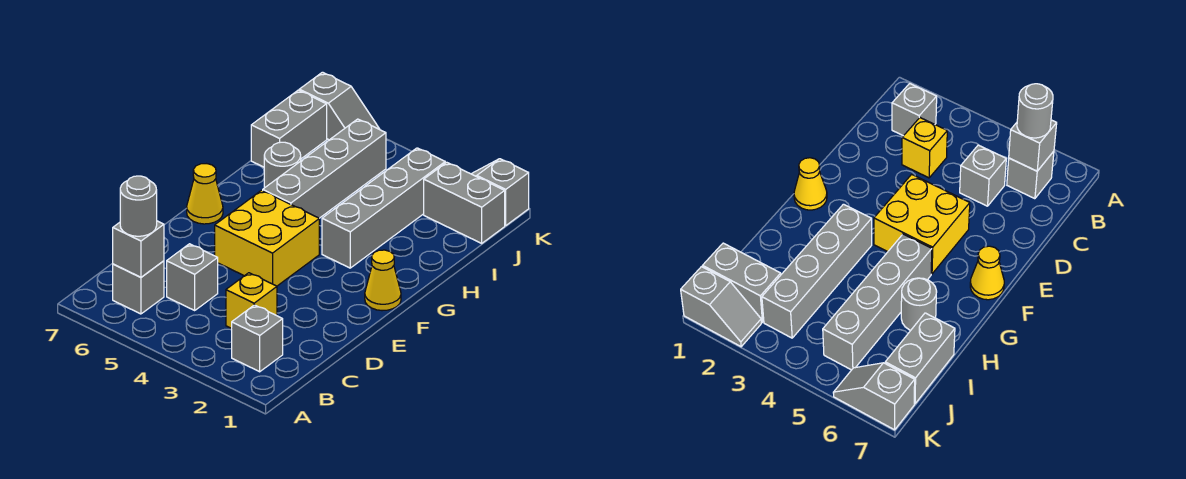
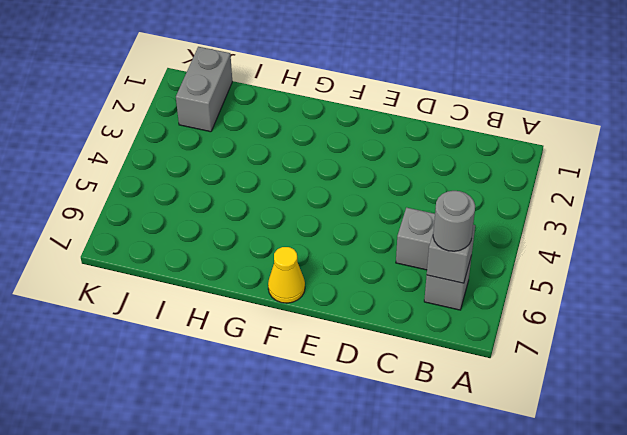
none -> grey brick B2 level 1
none -> yellow brick C3 level 1
none -> yellow brick E4:F5 level 1

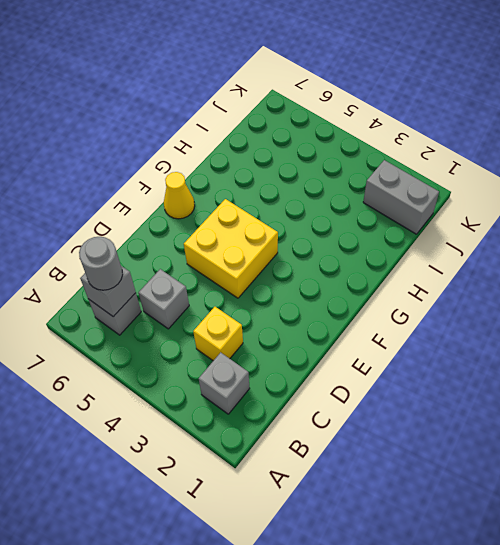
none -> yellow cone F1 level 1
none -> grey brick G3:J3 level 1
none -> grey brick G5:J5 level 1

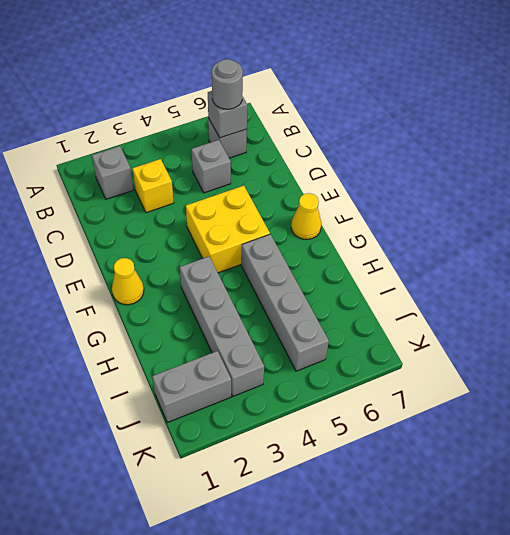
none -> grey round brick H6 level 1
none -> grey brick I7:J7 level 1
none -> grey slope K1:K2 level 1 top 1

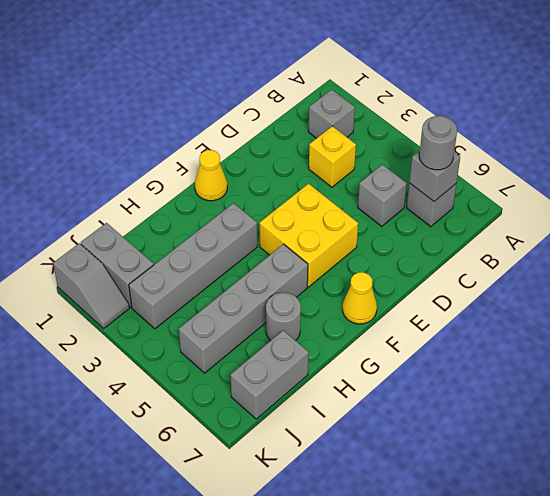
none -> grey slope K6:K7 level 1 top 7

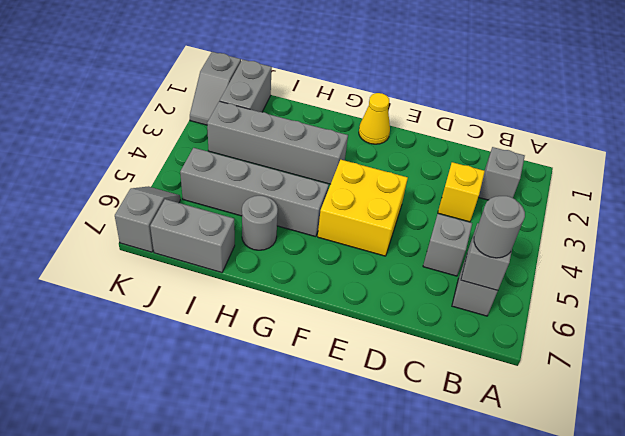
none -> yellow cone F7 level 1

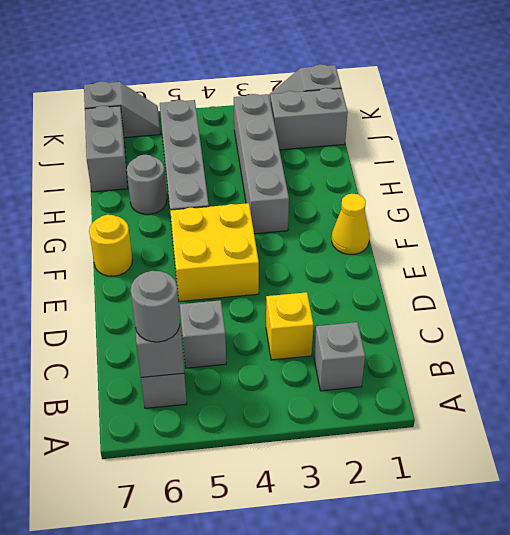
yellow round brick F7 level 1 -> yellow cone F7 level 1

